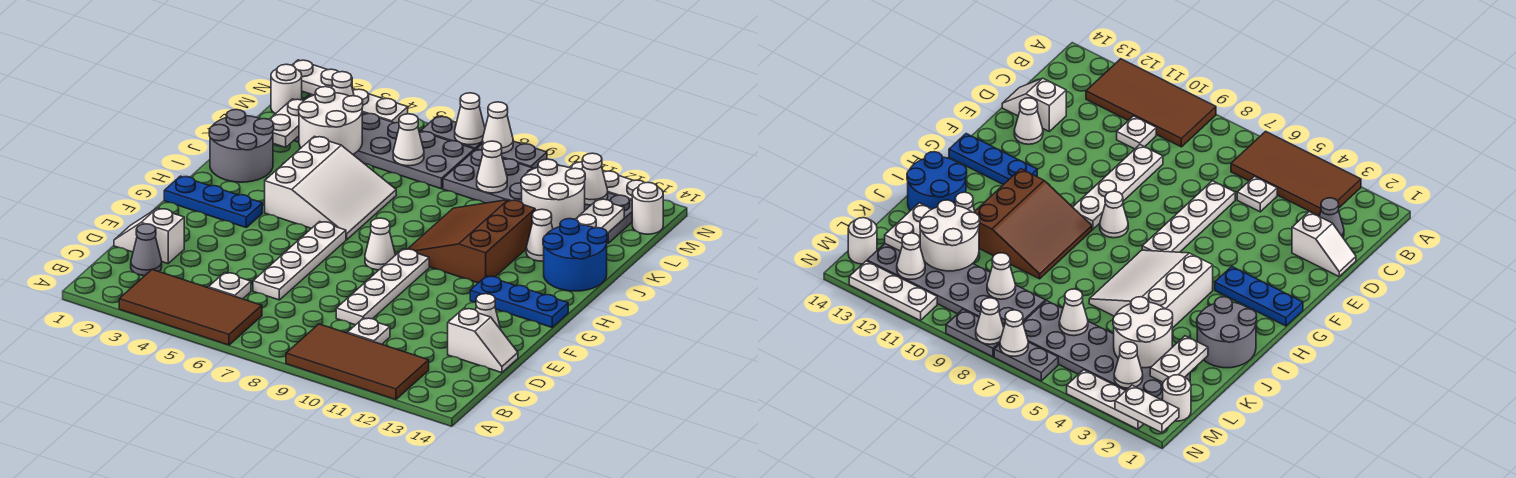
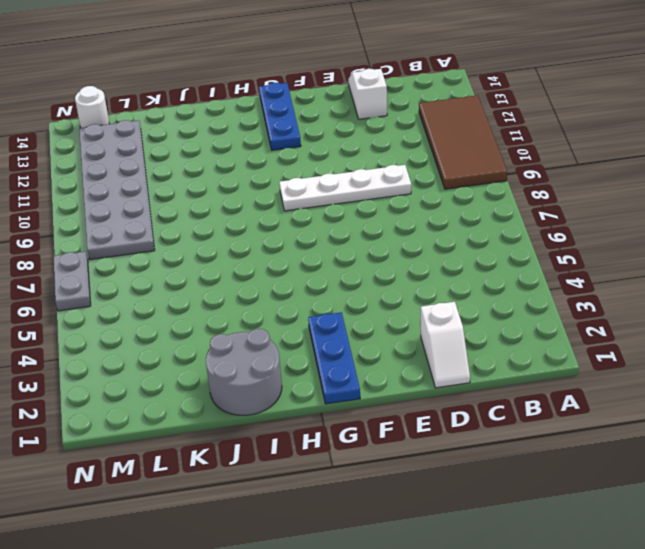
none -> brown tile A3:B6 level 1
none -> grey cone C2 level 1
none -> white plate C5 level 1
none -> white plate C10 level 1

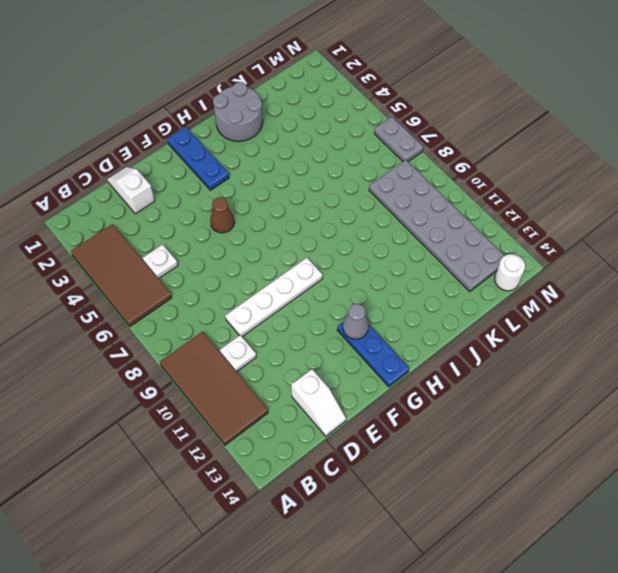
brown cone F5 level 1 -> none
grey cone G12 level 2 -> grey cone C2 level 1
none -> white plate D6:G6 level 1
none -> white cone E13 level 1
none -> white cone G8 level 1
none -> white slope H4:J6 level 1 top 4

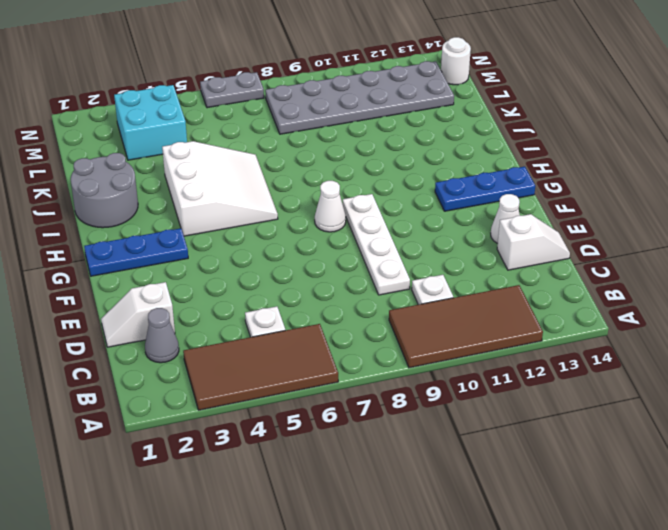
cyan brick L3:M4 level 1 -> grey plate L2:M7 level 1
none -> white plate D6:G6 level 1
none -> brown slope H9:J11 level 1 top 11
none -> blue round brick I13:J14 level 1
none -> white cone J12 level 1

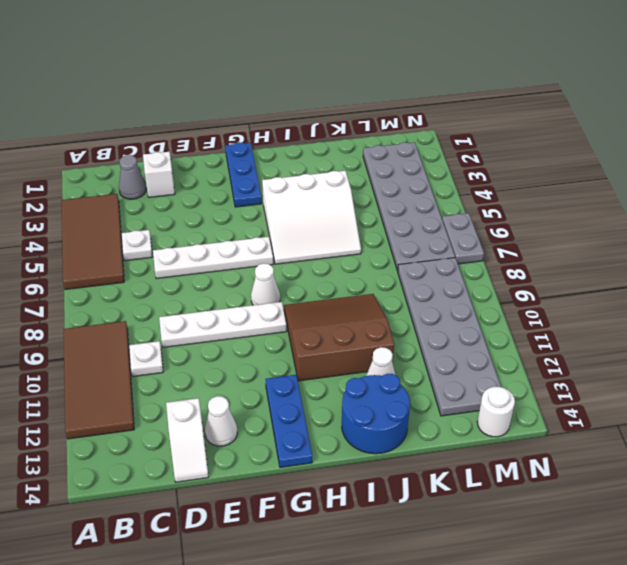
none -> grey round brick I1:J2 level 1
none -> white round brick M1 level 1
none -> white plate N2:N4 level 1
none -> grey plate N8:N9 level 1

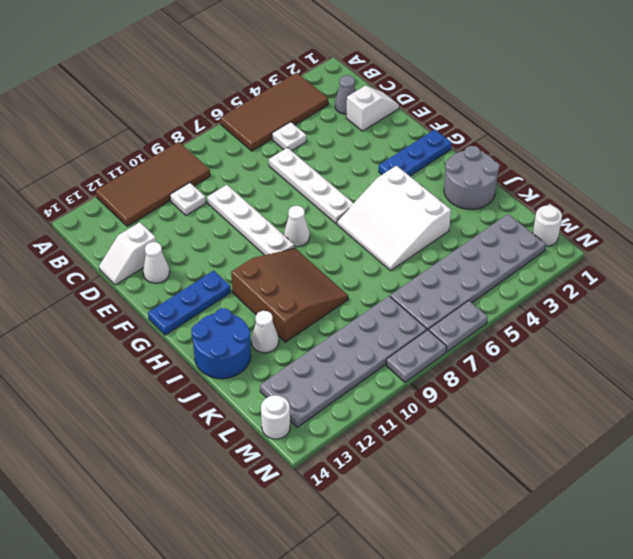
none -> white plate N2:N4 level 1
none -> white plate N11:N13 level 1
none -> white plate K2:L2 level 2
none -> white round brick K3:L4 level 2

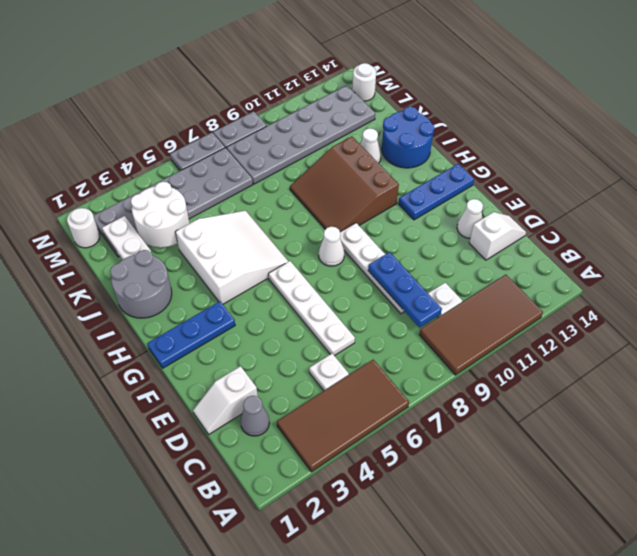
blue plate C9:E9 level 2 -> none
none -> white plate N2:N4 level 1
none -> white plate N11:N13 level 1
none -> white round brick K11:L12 level 2
none -> white plate K13:L13 level 2

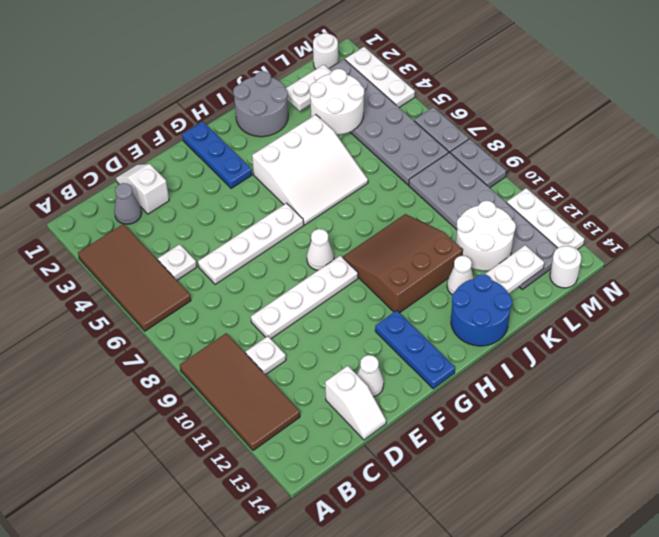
none -> white cone L6 level 2
none -> white cone L9 level 2
none -> white cone M3 level 2
none -> white cone M12 level 2

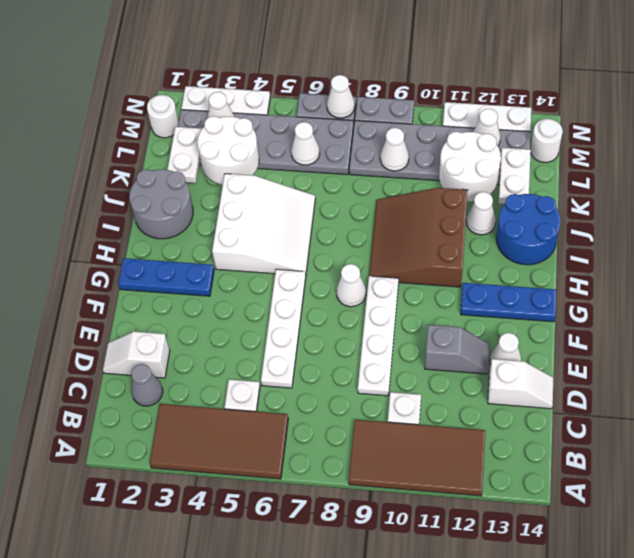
grey slope E11:E12 level 1 top 11 -> none
none -> white plate N1:N2 level 2
none -> white cone N8 level 2

